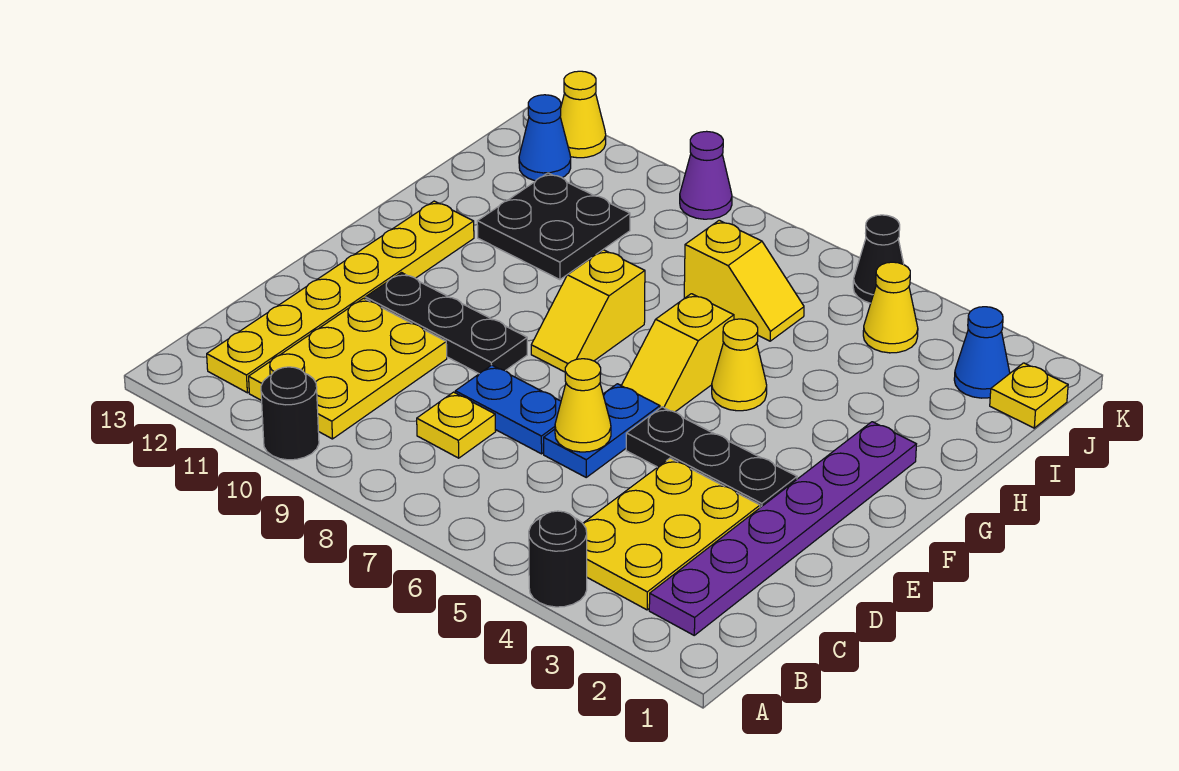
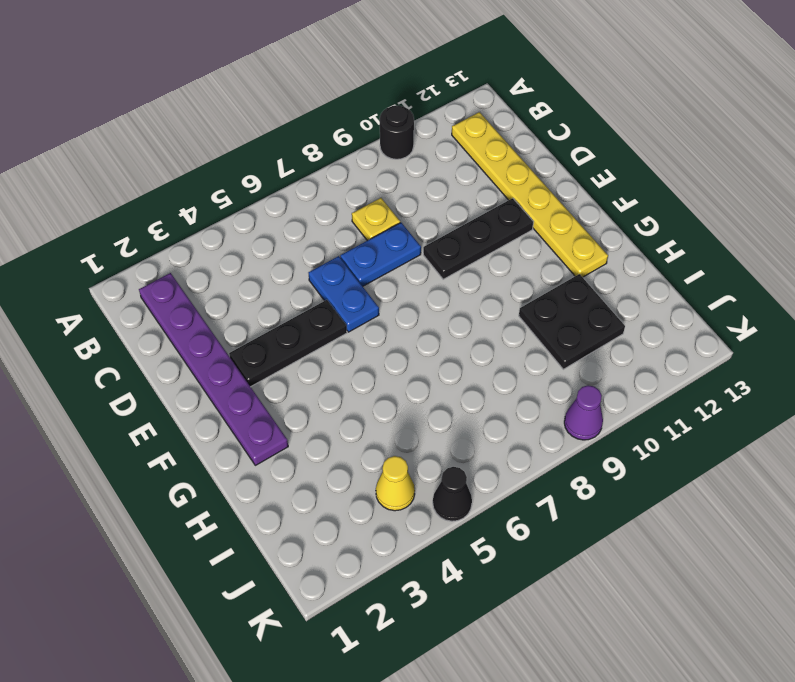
none -> black round brick A4 level 1
none -> yellow plate B3:D4 level 1
none -> yellow plate B10:D11 level 1

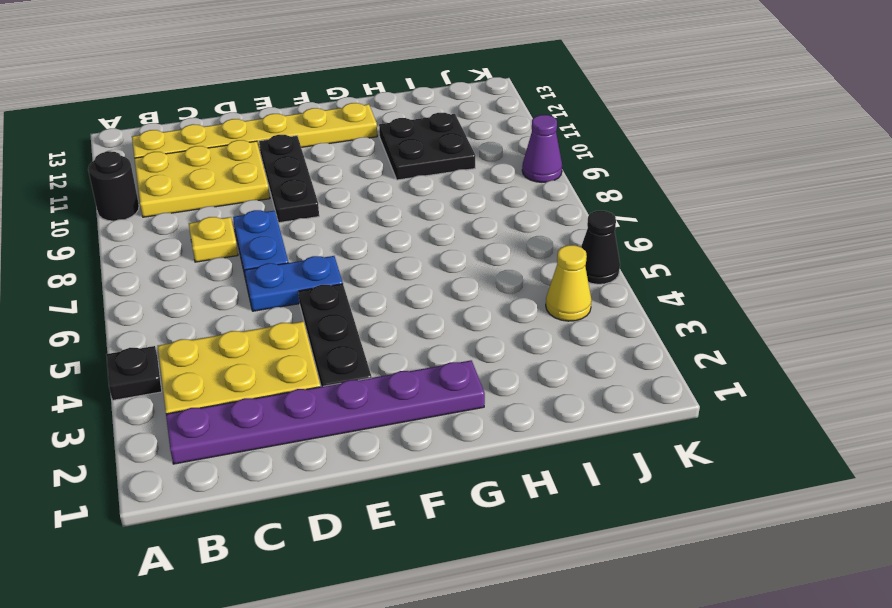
black plate A4 level 1 -> black round brick A4 level 1
none -> yellow slope F6:G6 level 1 top G
none -> yellow slope F8:G8 level 1 top G
none -> yellow cone G5 level 1

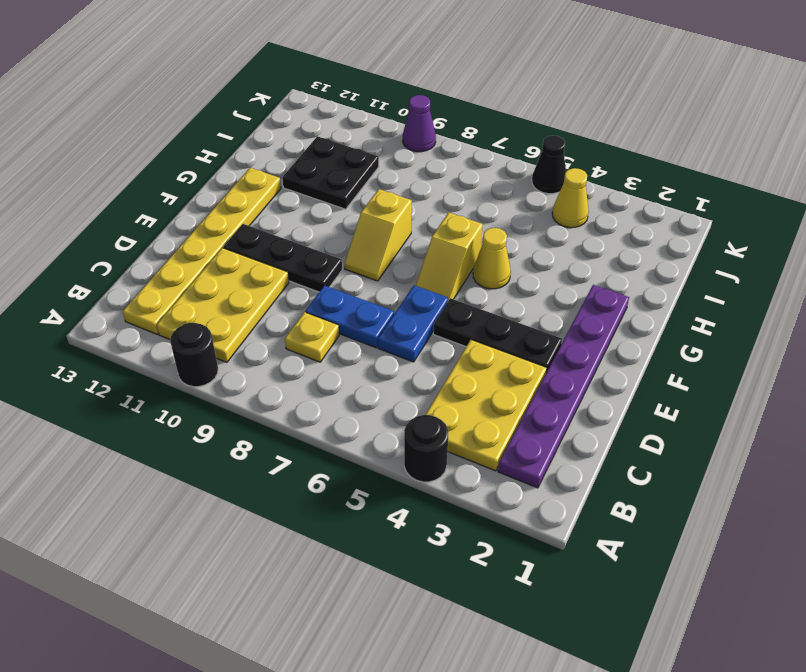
none -> yellow slope I6:I7 level 1 top 7
none -> yellow plate J1 level 1
none -> blue cone J2 level 1

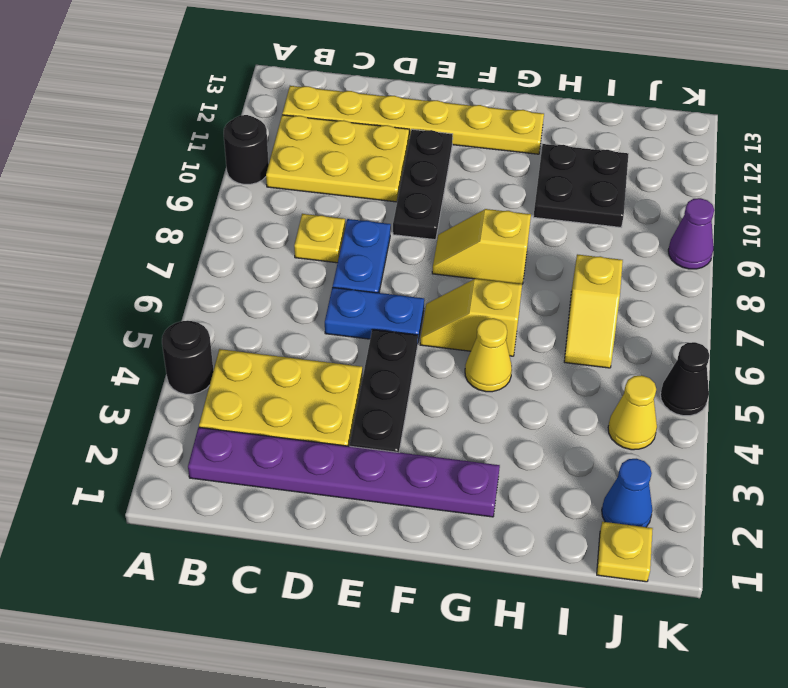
none -> blue cone J12 level 1
none -> yellow cone K12 level 1
none -> yellow cone D6 level 2

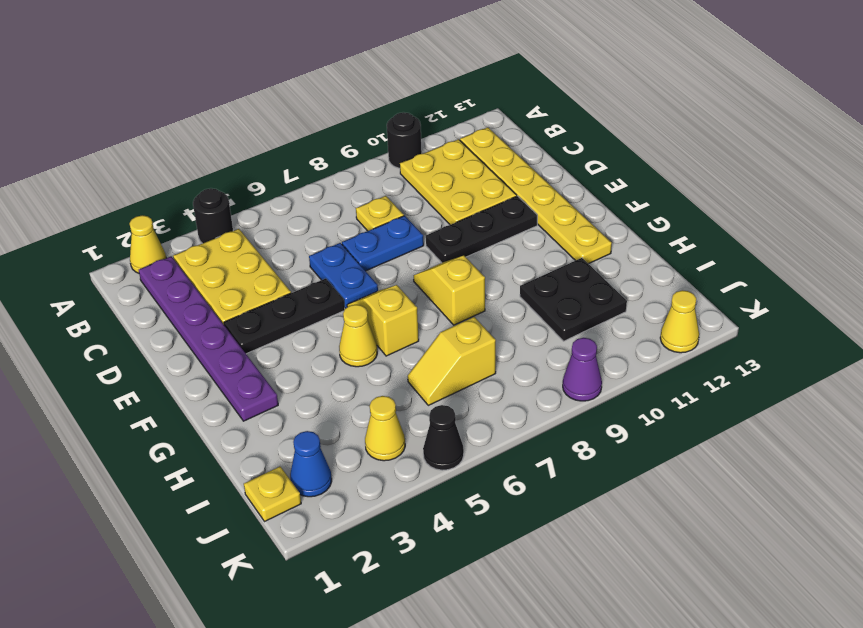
yellow cone A2 level 1 -> yellow cone D6 level 2
none -> blue cone J12 level 1

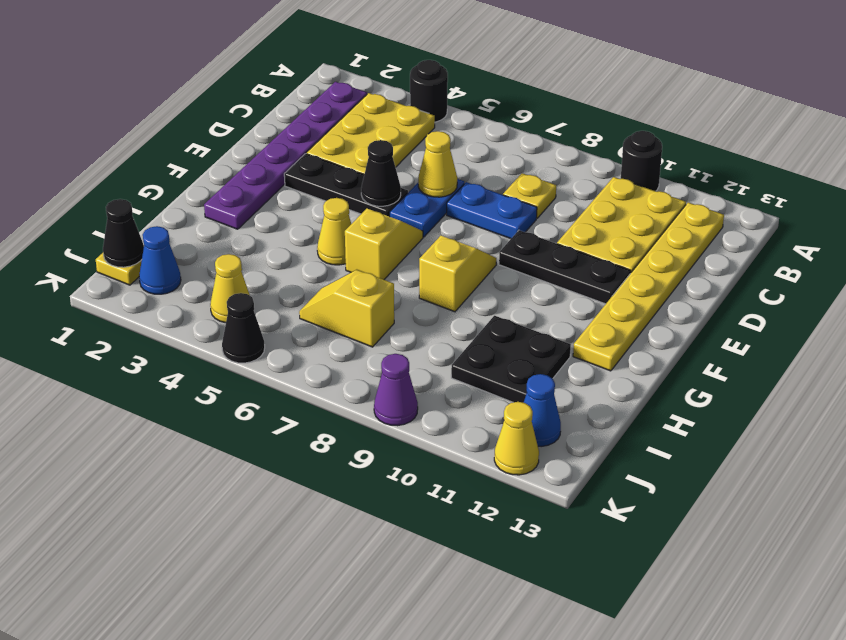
black cone E5 level 2 -> none
black cone J1 level 2 -> none

